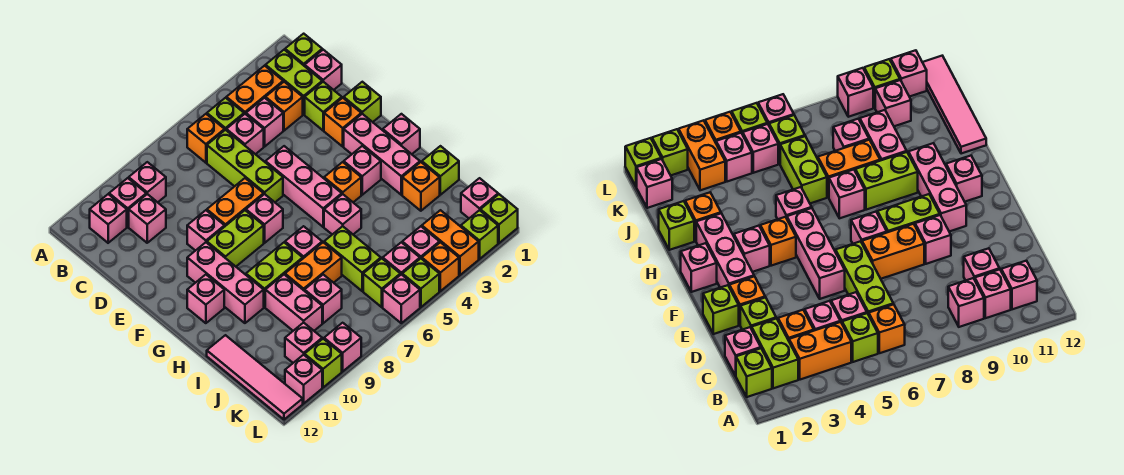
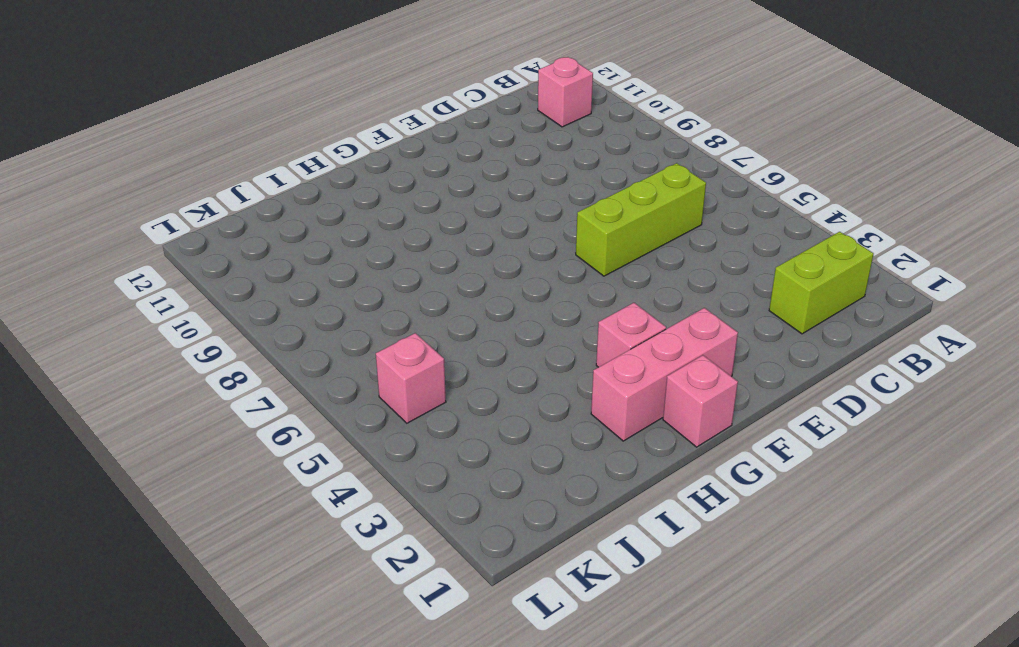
none -> lime brick B1 level 1
none -> orange brick B3:B4 level 1
none -> lime brick B5 level 1
none -> orange brick B6 level 1

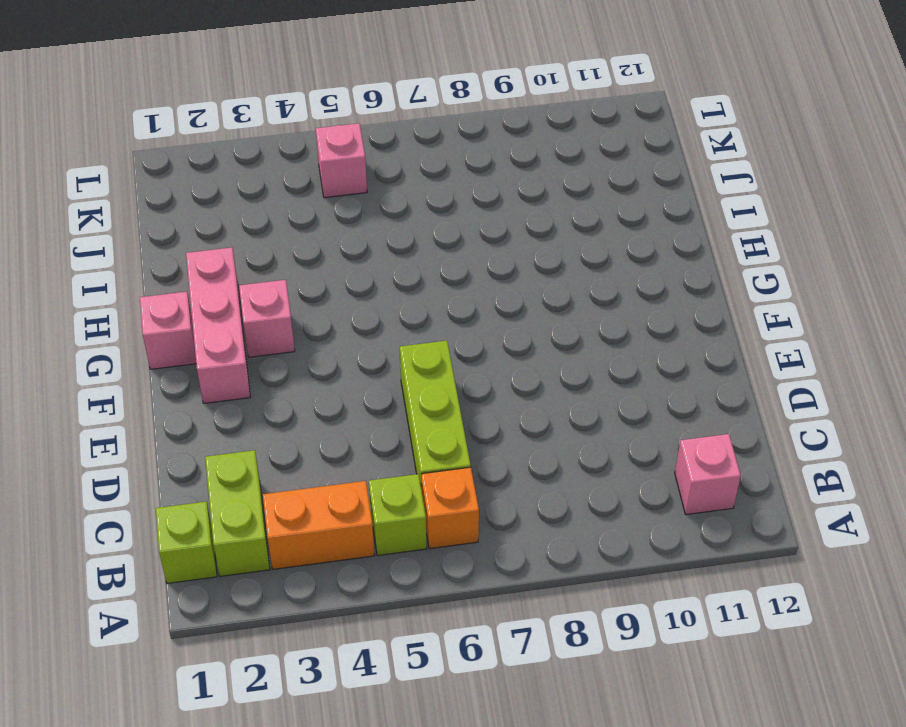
none -> pink brick B9 level 1
none -> pink brick B10 level 1
none -> pink brick C1 level 1
none -> orange brick C3 level 1

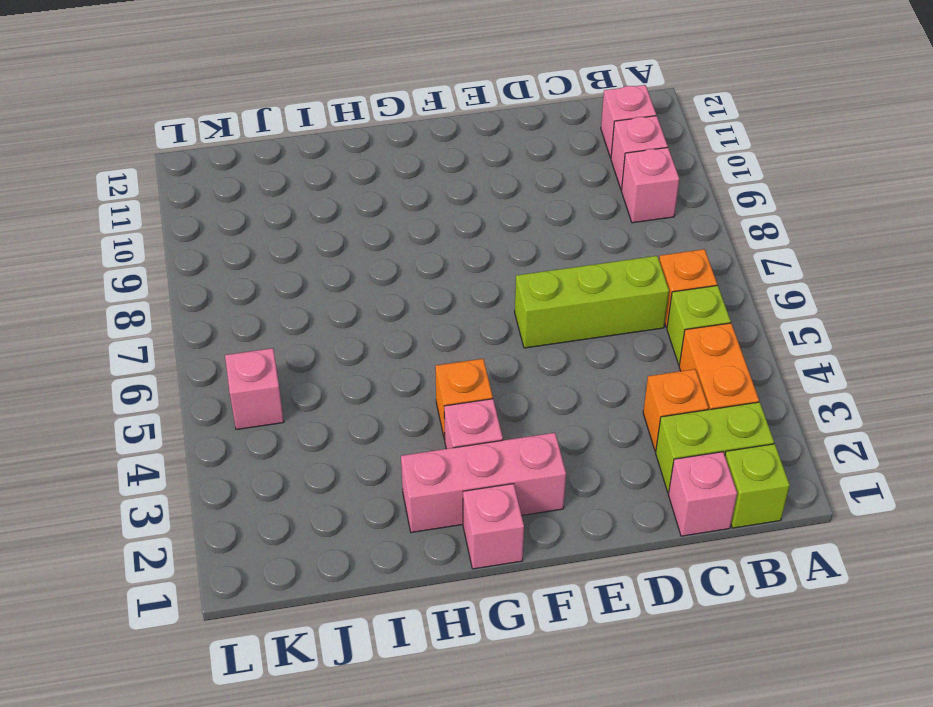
none -> pink brick C4 level 1
none -> pink brick C5 level 1
none -> pink brick C10 level 1
none -> lime brick D2 level 1

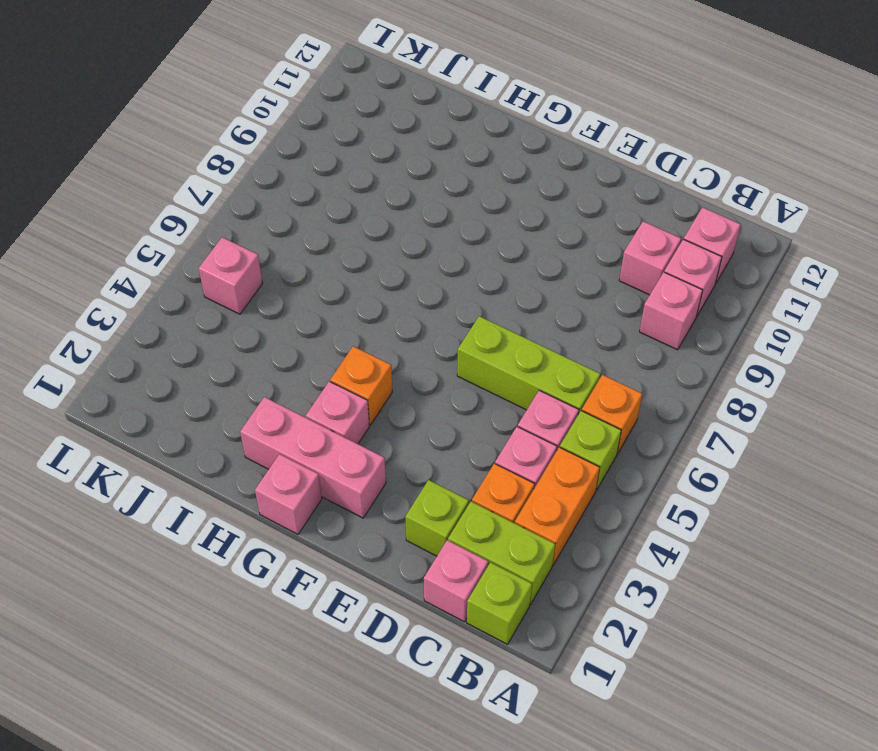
none -> lime brick E1 level 1
none -> orange brick E2 level 1
none -> pink brick E5:G5 level 1
none -> orange brick E7:E8 level 1

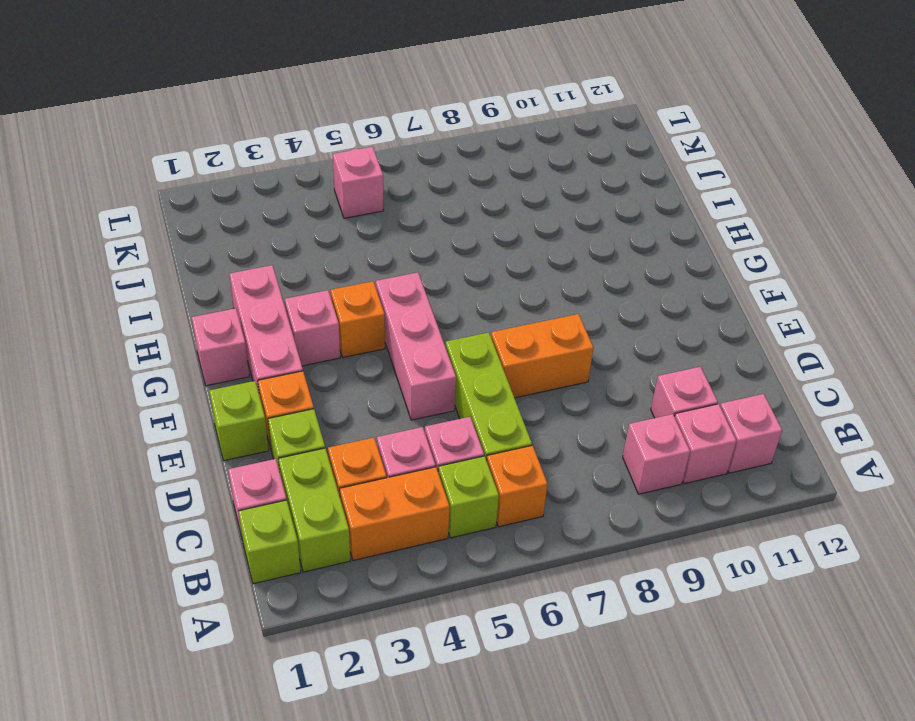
none -> pink brick E9 level 1
none -> pink brick F7 level 1
none -> lime brick F8:F9 level 1
none -> pink brick F10:H10 level 1

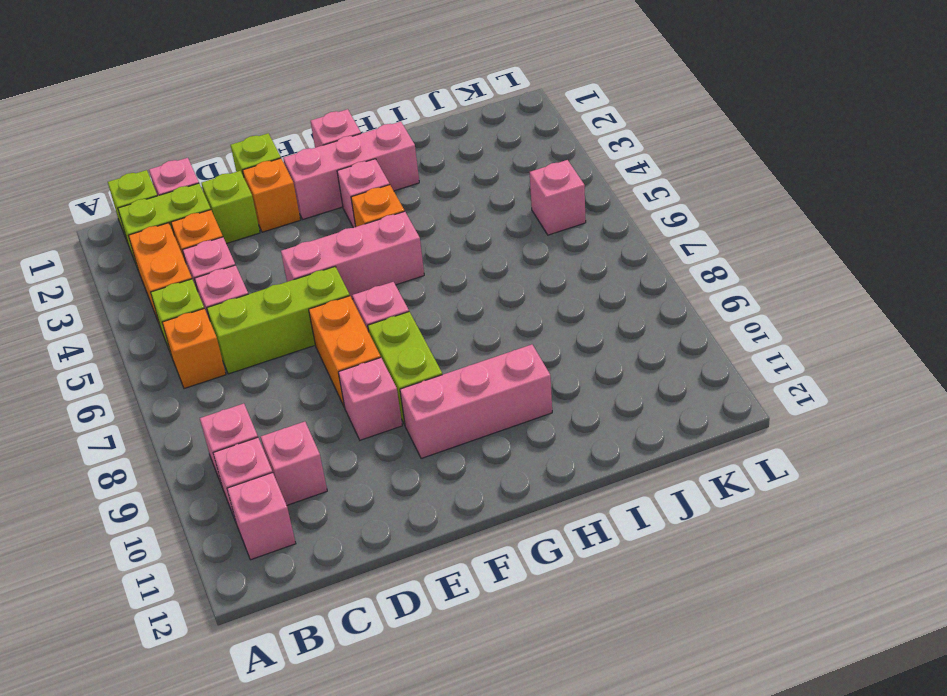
none -> pink brick G11 level 1
none -> pink brick H5 level 1
none -> pink brick H7 level 1
none -> lime brick H8:H9 level 1

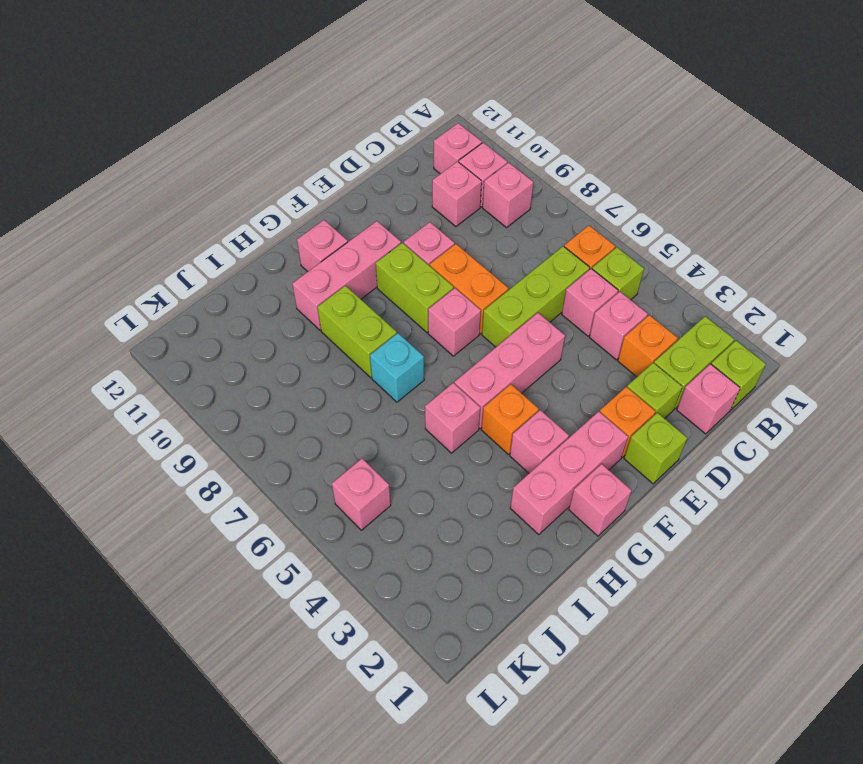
cyan brick H7 level 1 -> pink brick H7 level 1
none -> orange brick B3:B4 level 1
none -> lime brick I1 level 1
none -> orange brick I2 level 1
none -> lime brick I6:J6 level 1

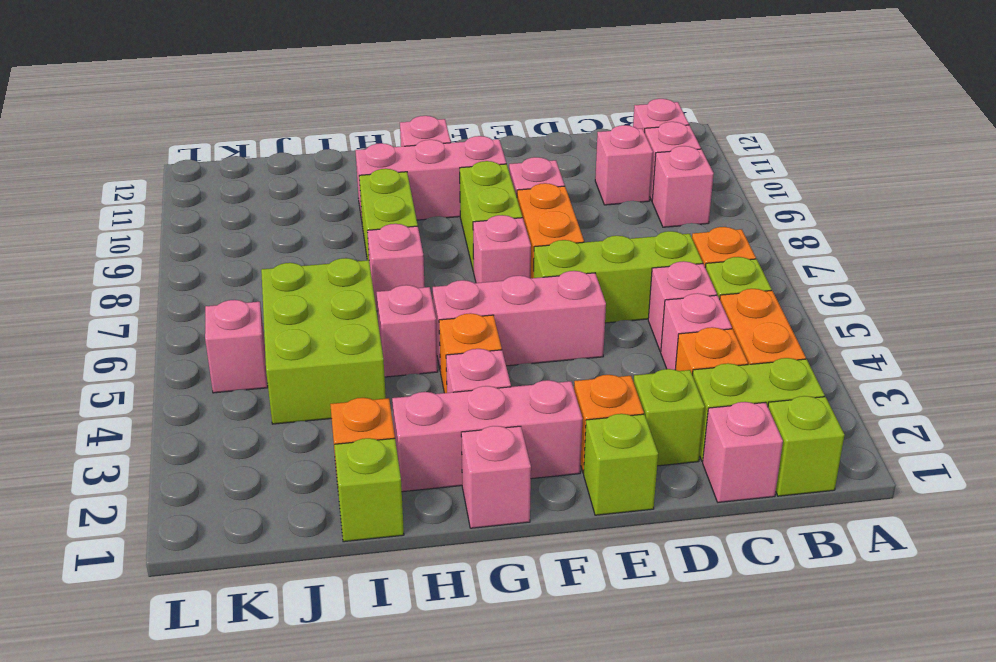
lime brick I4:J6 level 1 -> lime brick I6:J6 level 1
none -> orange brick I7:I8 level 1
none -> pink brick I9:J9 level 1
none -> pink tile I12:L12 level 1
none -> pink brick J8 level 1

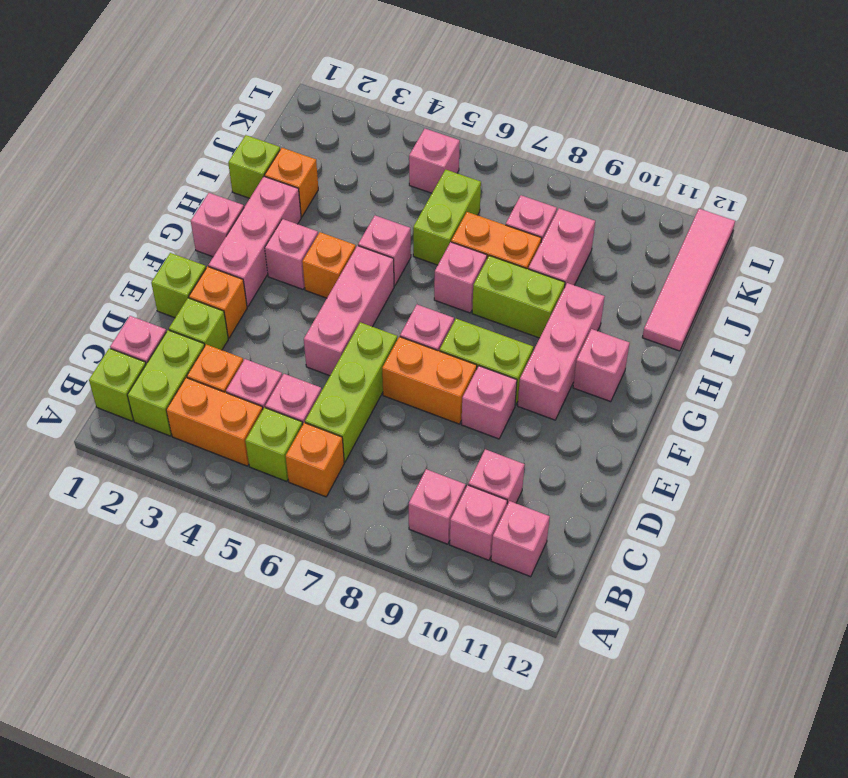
none -> pink brick K1 level 1
none -> orange brick K3:L3 level 1
none -> pink brick K4 level 1
none -> lime brick K6 level 1

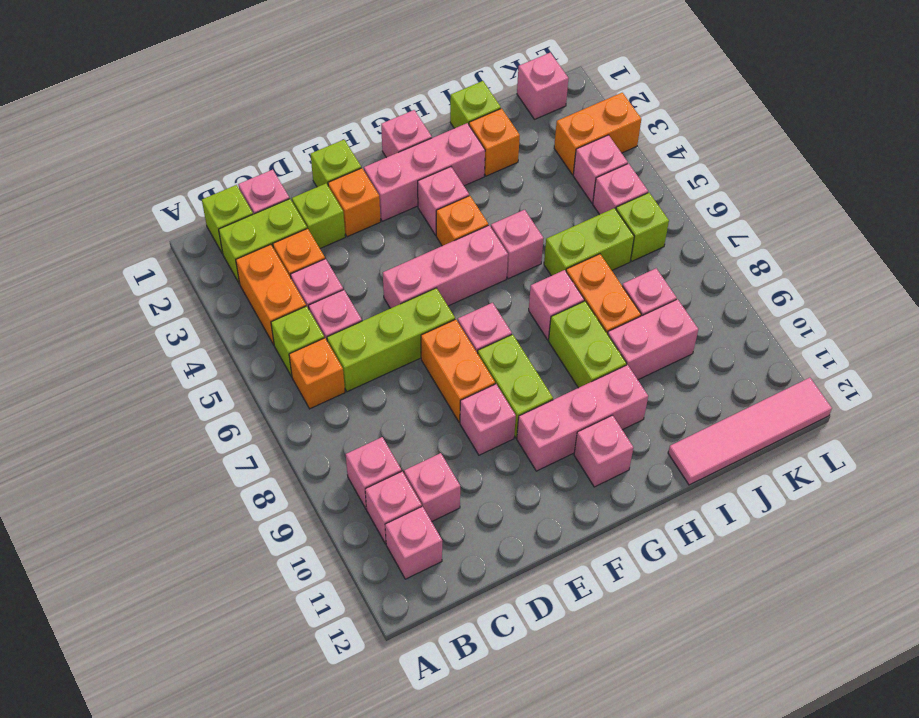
none -> pink brick K10 level 1
none -> lime brick L1 level 1
none -> lime brick L2 level 1
none -> orange brick L4 level 1

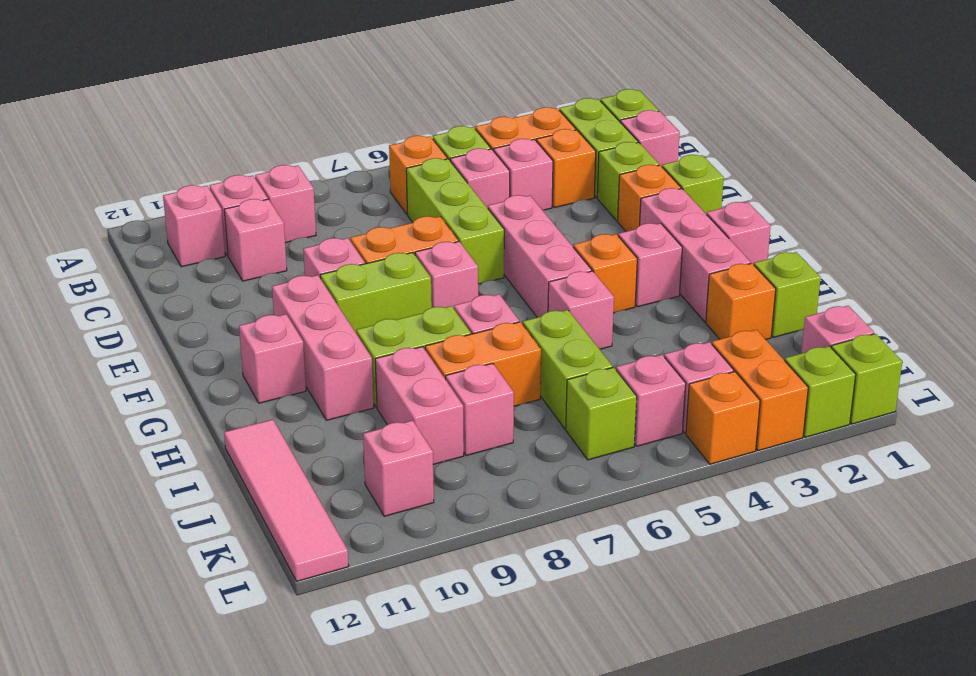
none -> lime brick L5 level 1
none -> pink brick L6 level 1
none -> pink brick L9 level 1
none -> lime brick L10 level 1

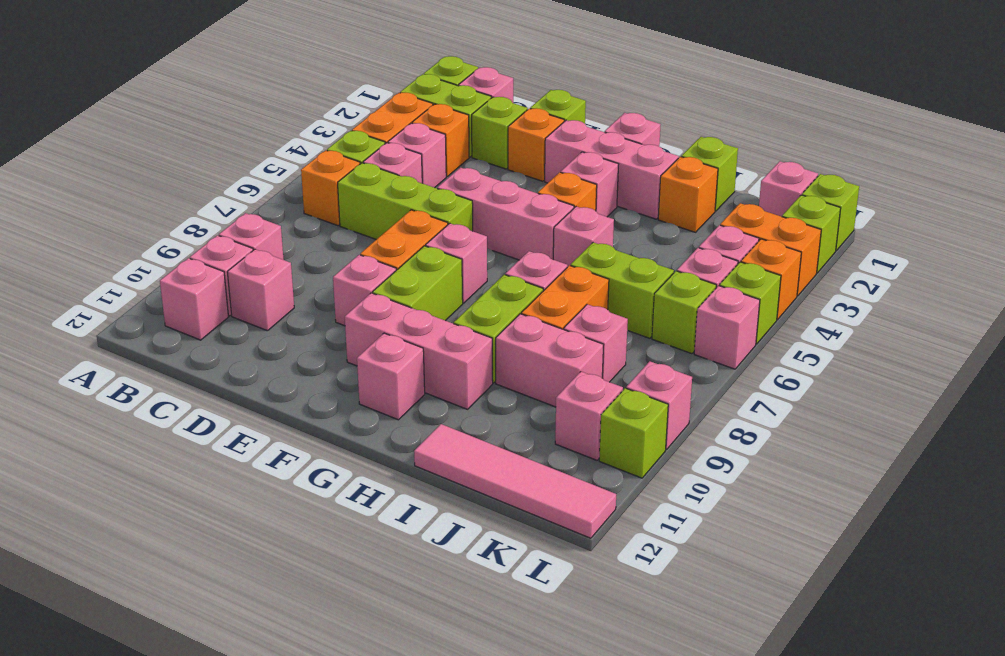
none -> pink brick L11 level 1

